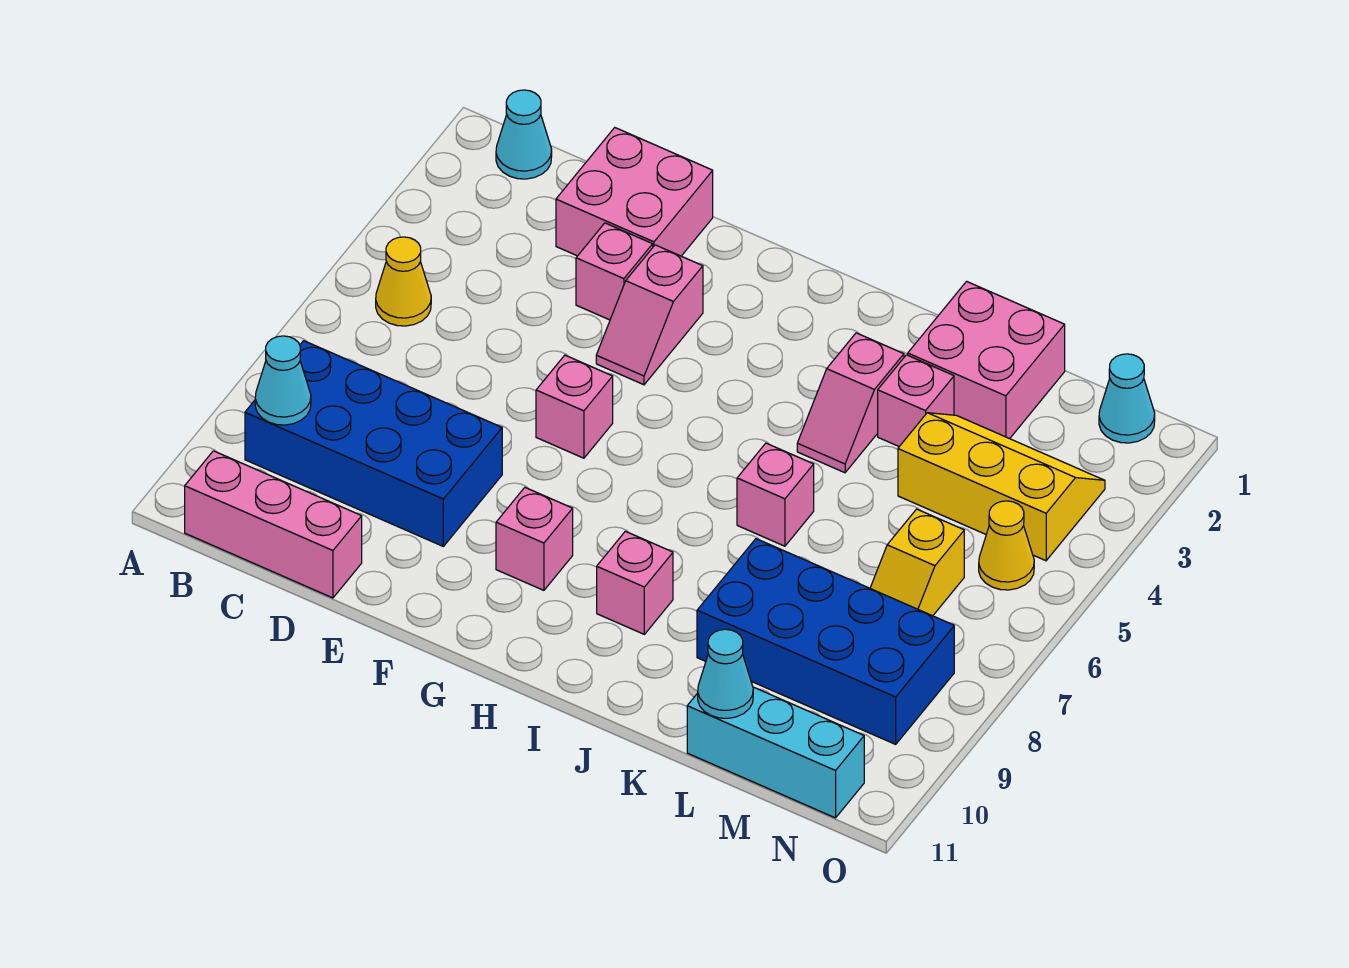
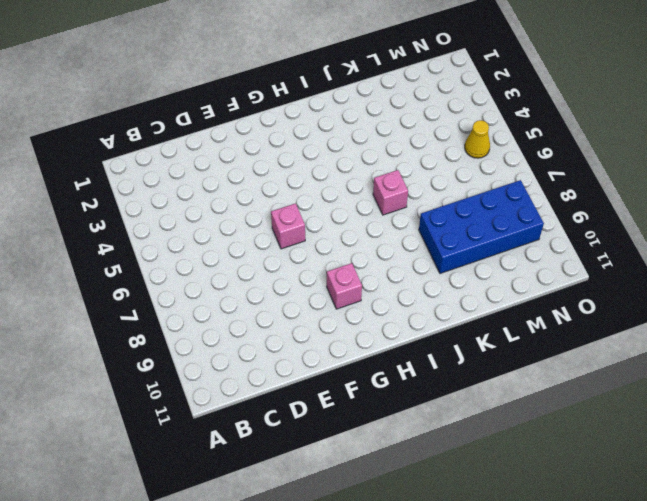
none -> cyan cone B1 level 1
none -> yellow cone B5 level 1
none -> blue brick B8:E9 level 1

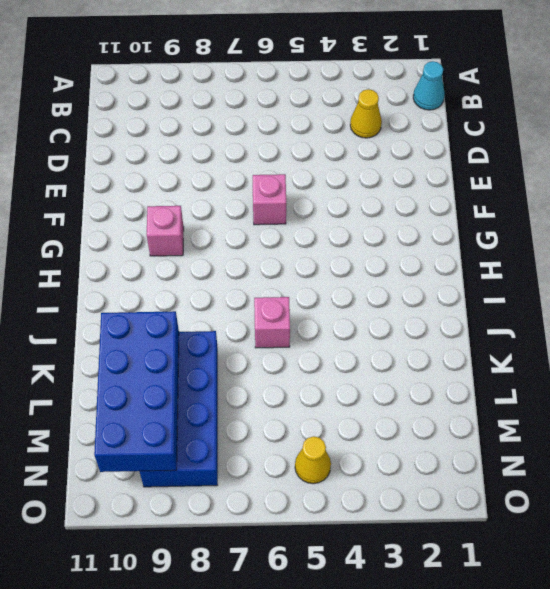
yellow cone C3 level 1 -> yellow cone B5 level 1
blue brick K9:N10 level 2 -> blue brick B8:E9 level 1
none -> pink brick B11:D11 level 1
none -> pink brick D1:E2 level 1
none -> pink brick E3 level 1

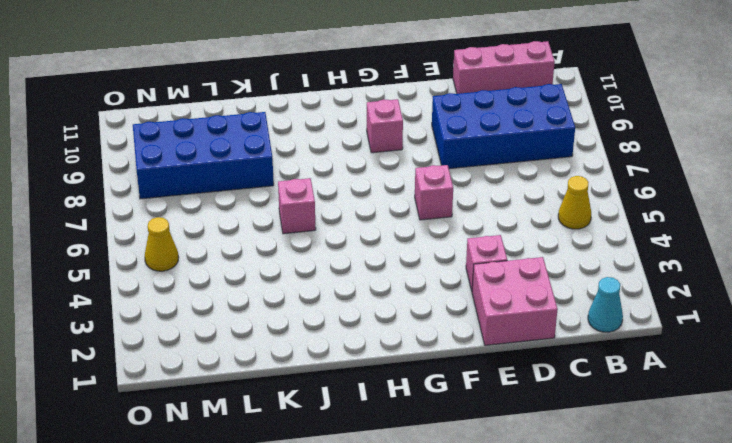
none -> pink slope F3:F4 level 1 top 3
none -> pink brick I9 level 1
none -> pink slope J3:J4 level 1 top 3

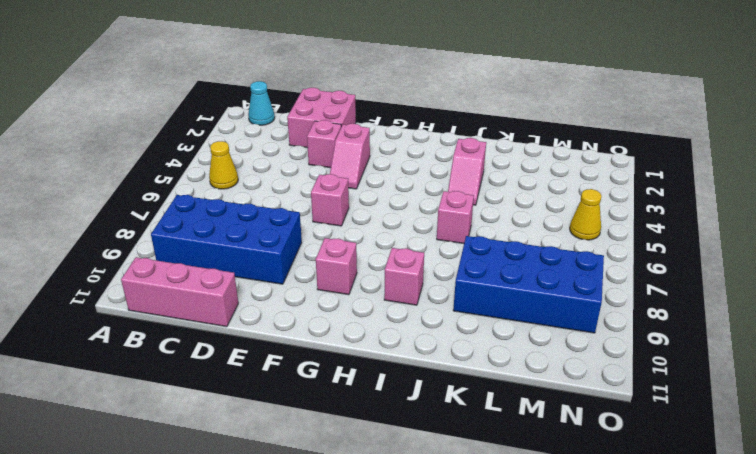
none -> pink brick K1:L2 level 1
none -> pink brick K3 level 1
none -> yellow slope L3:N4 level 1 top 4

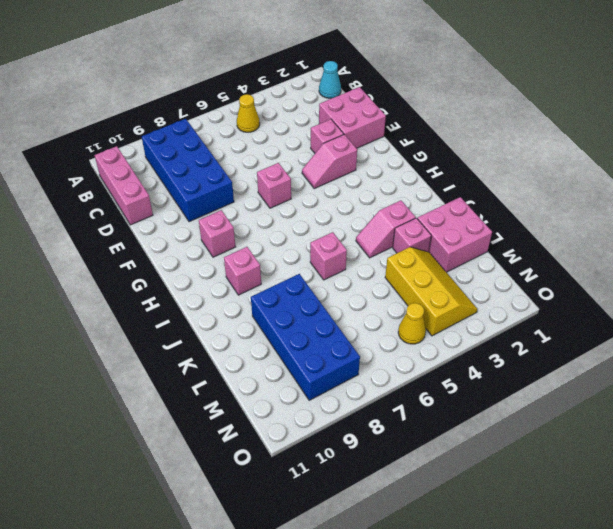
none -> cyan brick L11:N11 level 1
none -> yellow slope M6:M7 level 1 top 6
none -> cyan cone N1 level 1

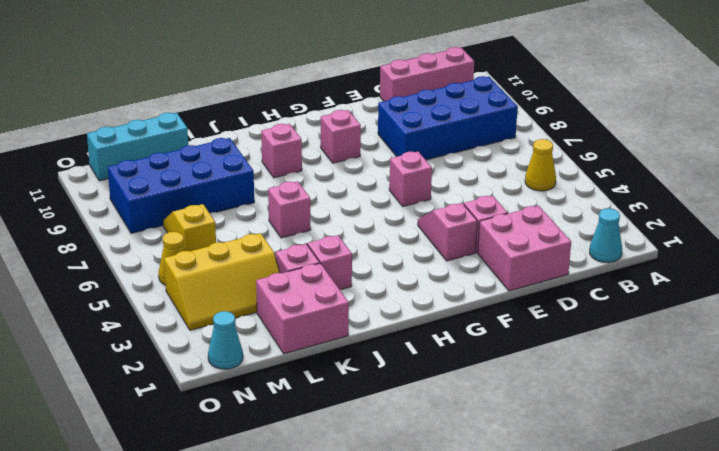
none -> cyan cone B9 level 2
none -> cyan cone L11 level 2

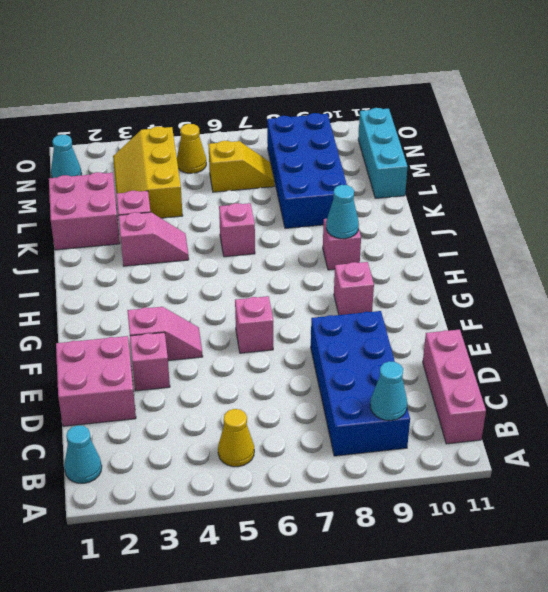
cyan cone I9 level 2 -> cyan cone L11 level 2

